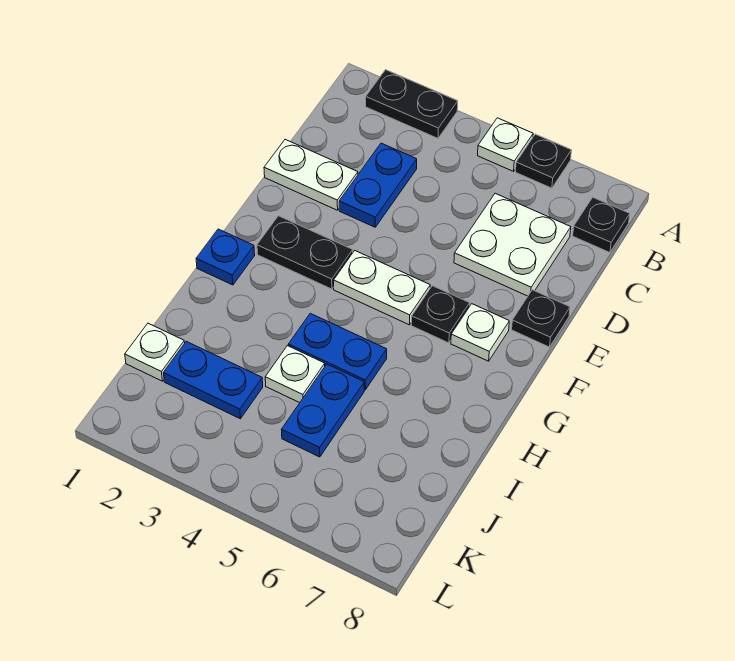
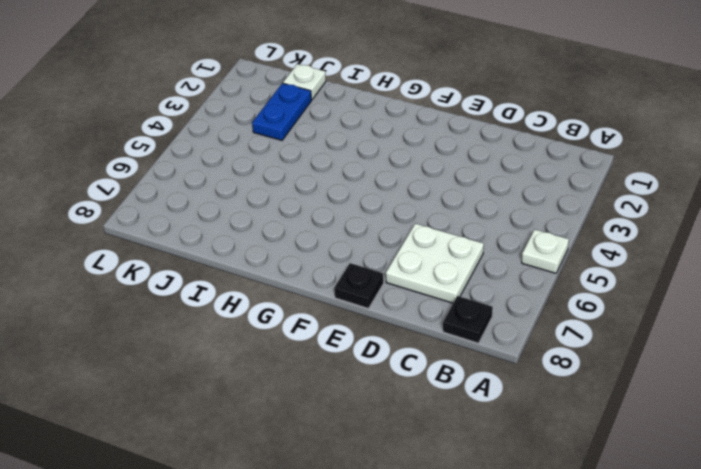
none -> black plate A2:A3 level 1
none -> black plate A6 level 1
none -> blue plate C3:D3 level 1

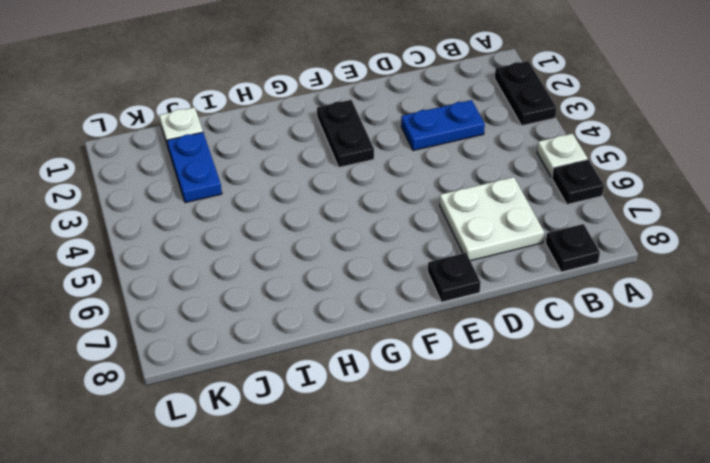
none -> white plate D1:D2 level 1
none -> white plate F4:F5 level 1
none -> black plate F6 level 1

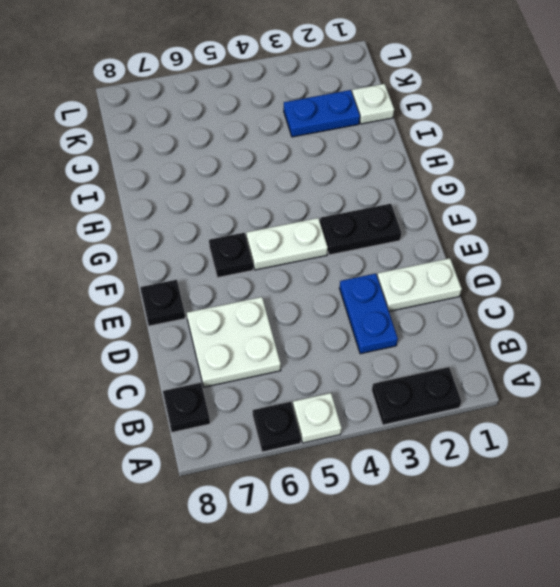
none -> white plate F7 level 1
none -> blue plate G1 level 1
none -> blue plate H4:H5 level 1

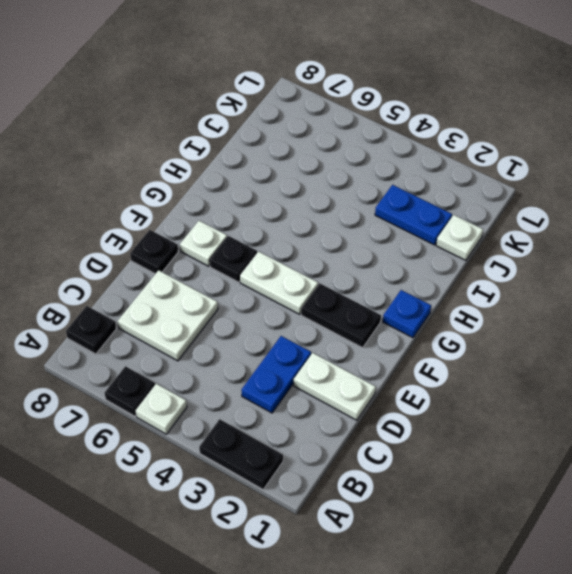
none -> blue plate H4:H5 level 1
none -> white plate I4 level 1
none -> blue plate I5:J5 level 1

